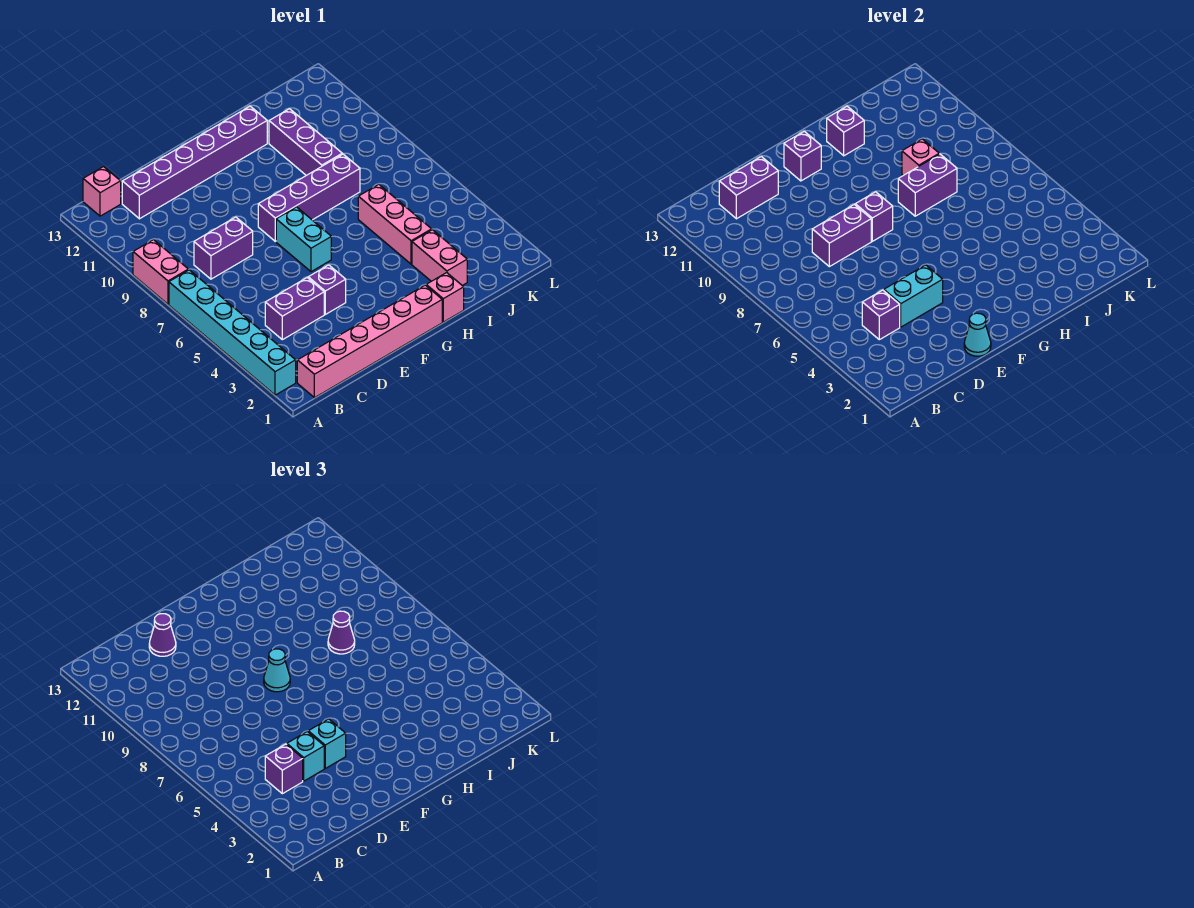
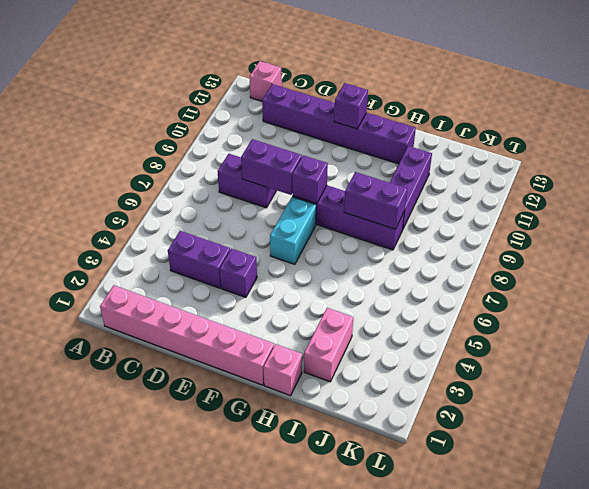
none -> cyan brick A2:A7 level 1
none -> pink brick A8:A9 level 1
none -> pink brick I4:I6 level 1
none -> purple brick C4 level 2

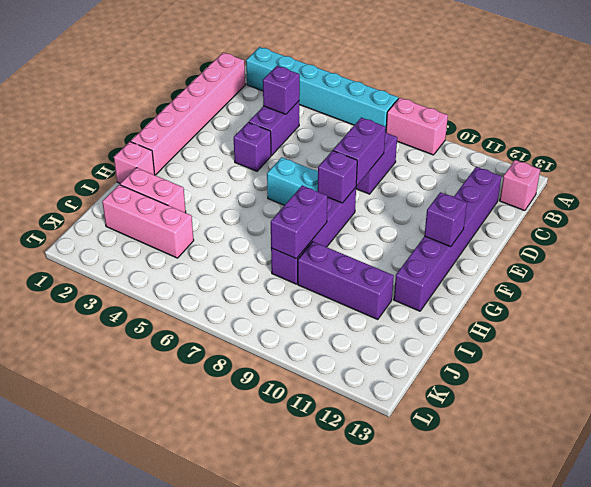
pink brick J2:J4 level 1 -> pink brick I4:I6 level 1
none -> purple brick C12:D12 level 2
none -> cyan brick D4:E4 level 2
none -> cyan cone E1 level 2
none -> purple brick H12 level 2

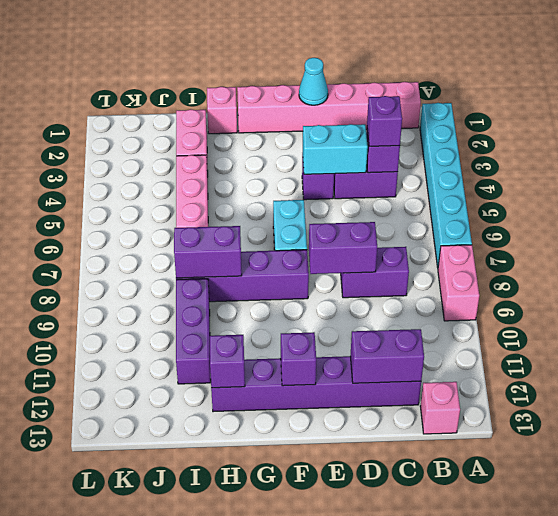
none -> purple brick F8 level 2
none -> pink brick I9 level 2
none -> cyan brick D4 level 3
none -> purple cone D12 level 3

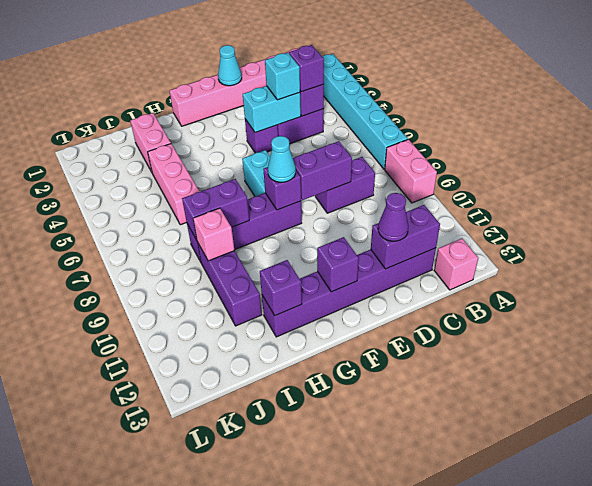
none -> pink brick H1 level 1
none -> cyan brick E4 level 3
none -> purple cone I8 level 3

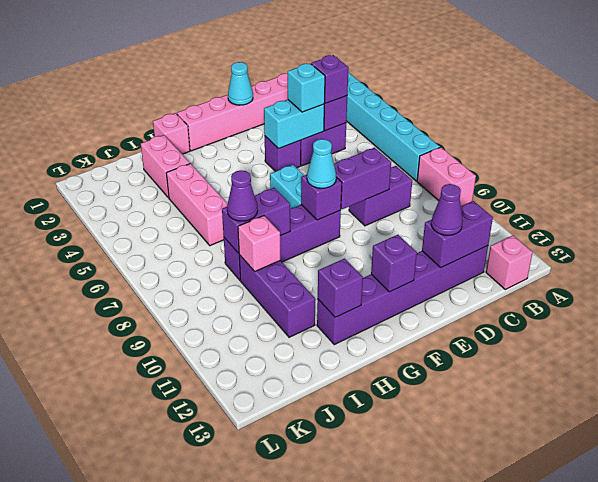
none -> cyan brick E4 level 3

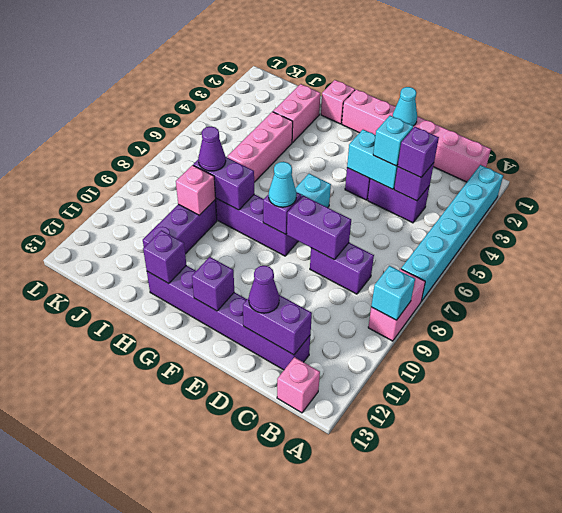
cyan brick A9 level 2 -> cyan brick E4 level 3

